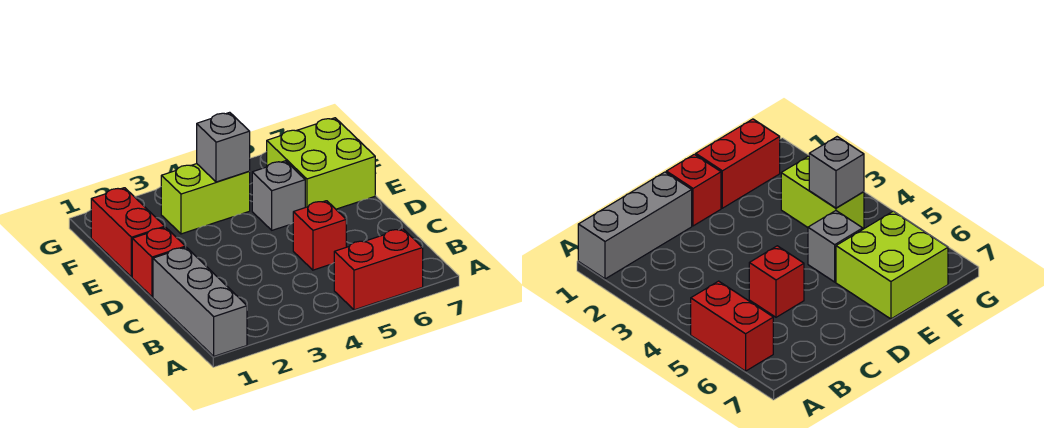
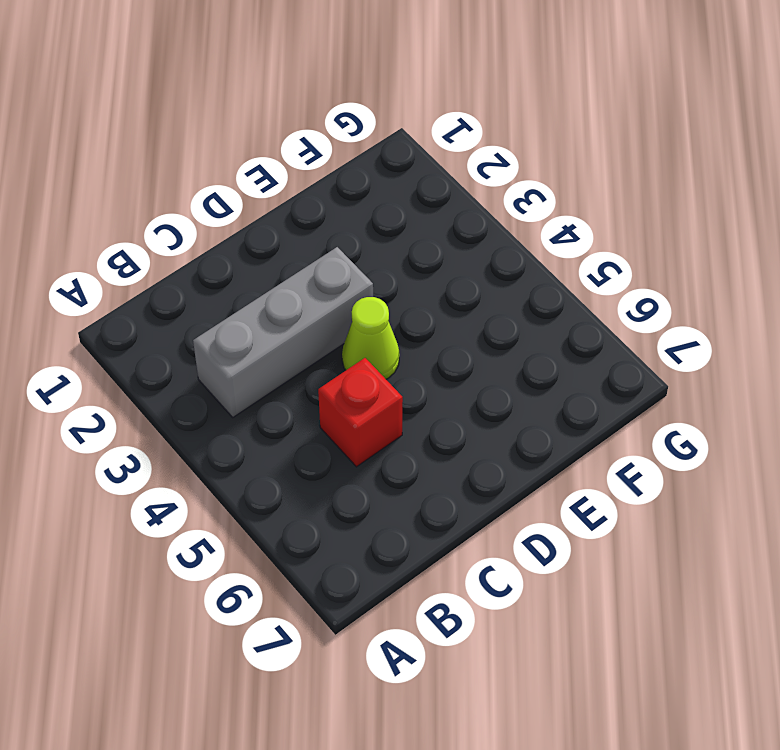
grey brick B3:D3 level 1 -> grey brick A1:C1 level 1
lime cone D4 level 1 -> none
none -> red brick A5:A6 level 1
none -> red brick D1 level 1

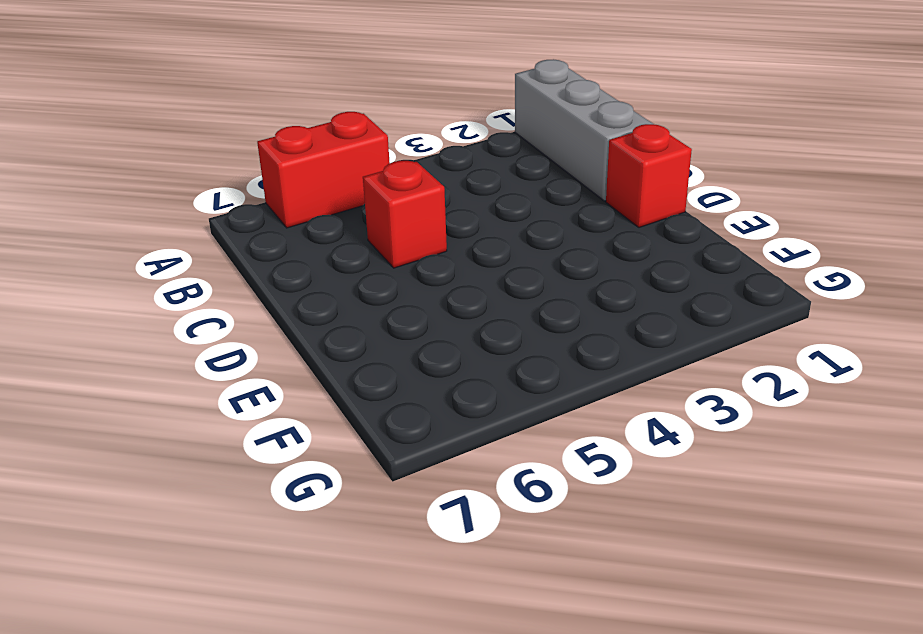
none -> red brick E1:F1 level 1
none -> grey brick E5 level 1

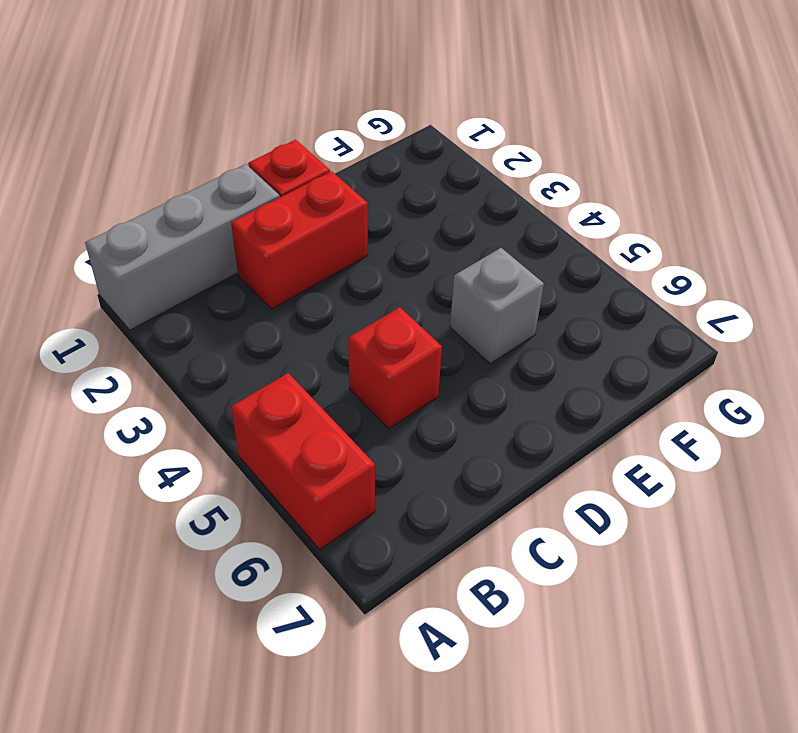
red brick C2:D2 level 1 -> red brick E1:F1 level 1
none -> lime brick E6:F7 level 1
none -> lime brick F3:F4 level 1

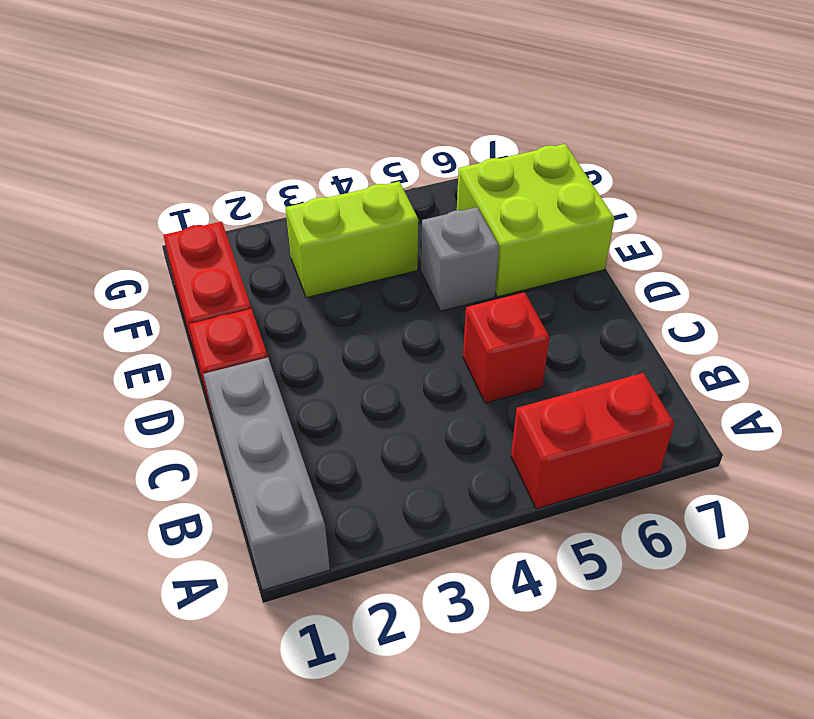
none -> grey brick F4 level 2

